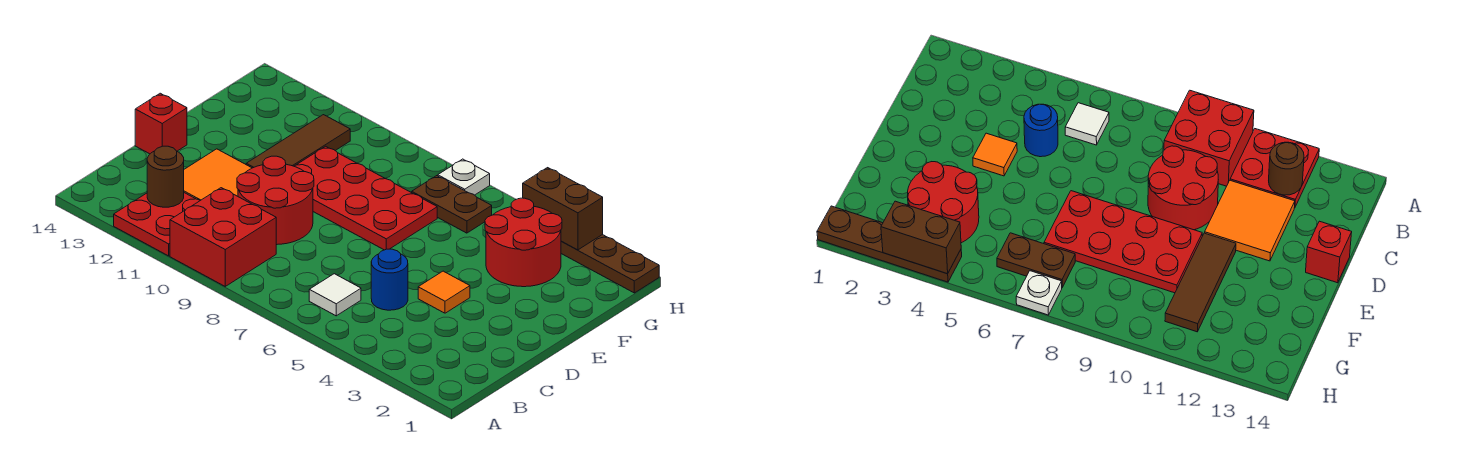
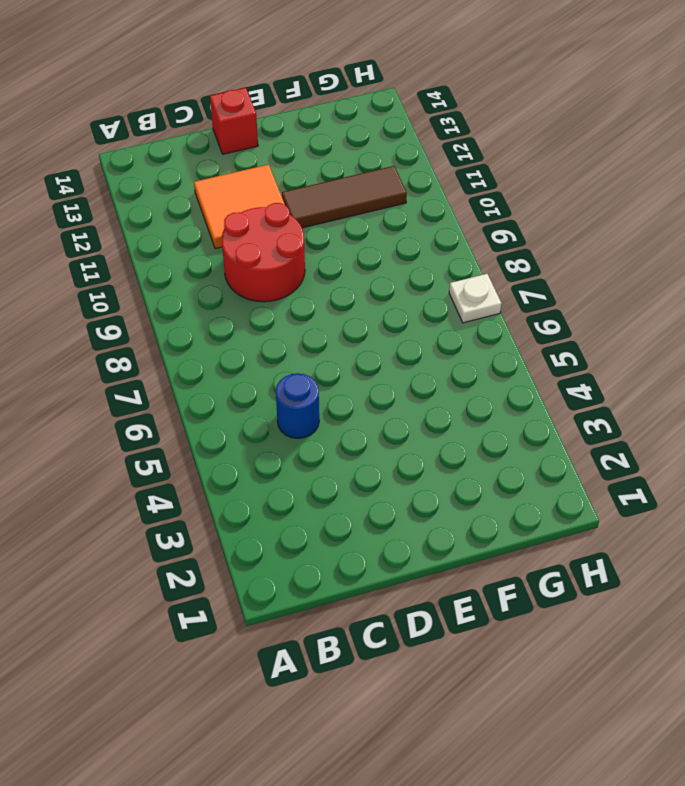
none -> red brick A9:B10 level 1
none -> red plate A11:B12 level 1
none -> white tile B6 level 1

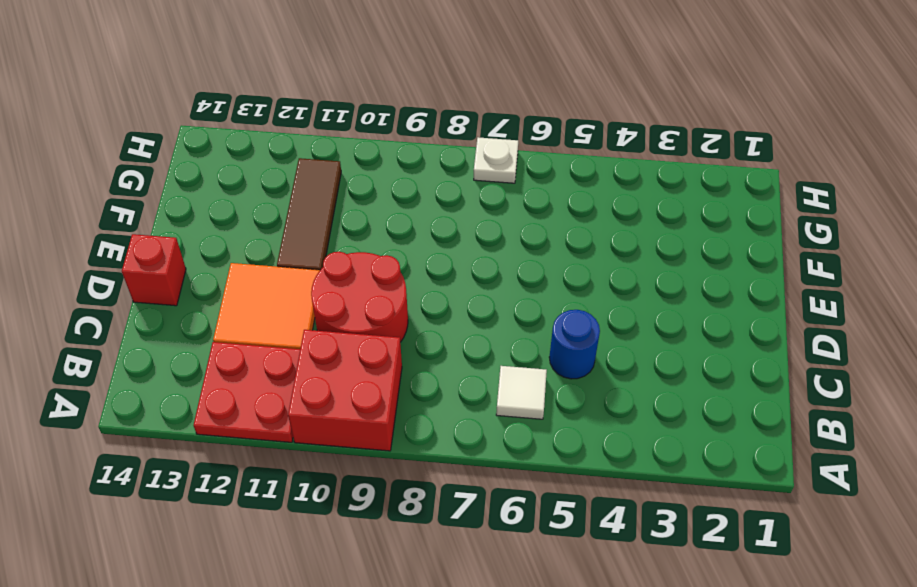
none -> orange tile D4 level 1
none -> red plate E7:F10 level 1
none -> red round brick F3:G4 level 1

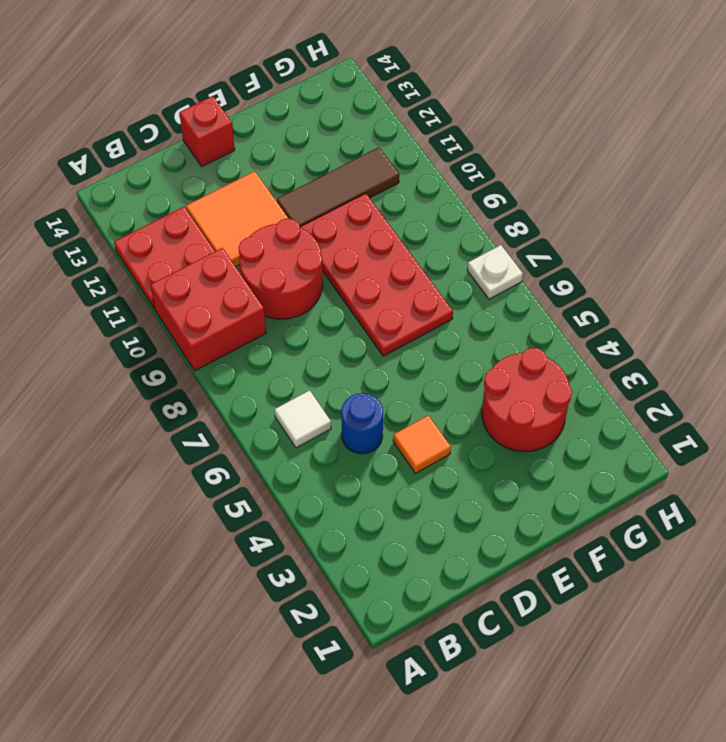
none -> brown plate G6:G7 level 1
none -> brown plate H1:H4 level 1
none -> brown round brick B12 level 2

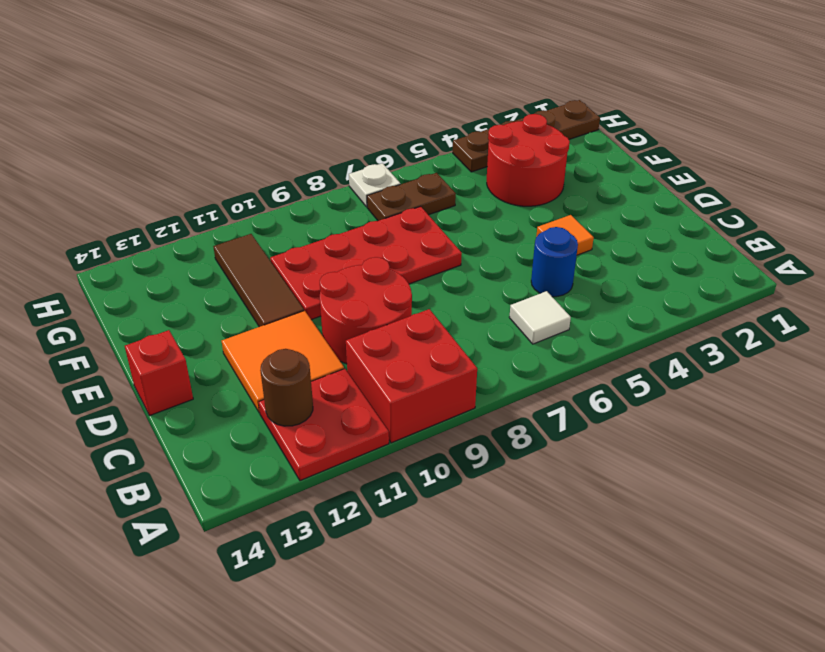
none -> brown brick H3:H4 level 2

